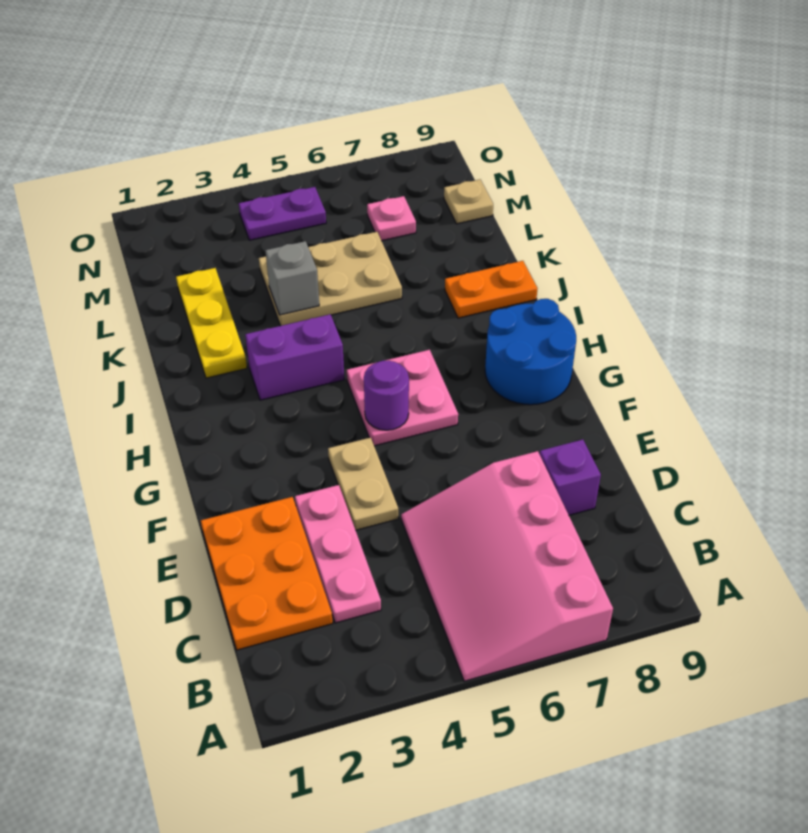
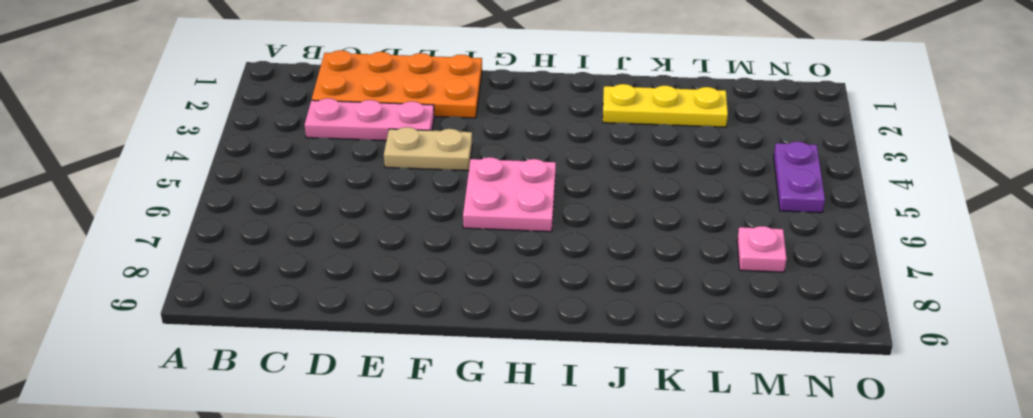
orange plate C1:F2 level 1 -> orange plate C1:E2 level 1
none -> pink slope A5:D7 level 1 top 7
none -> purple brick D8 level 1
none -> blue round brick G8:H9 level 1

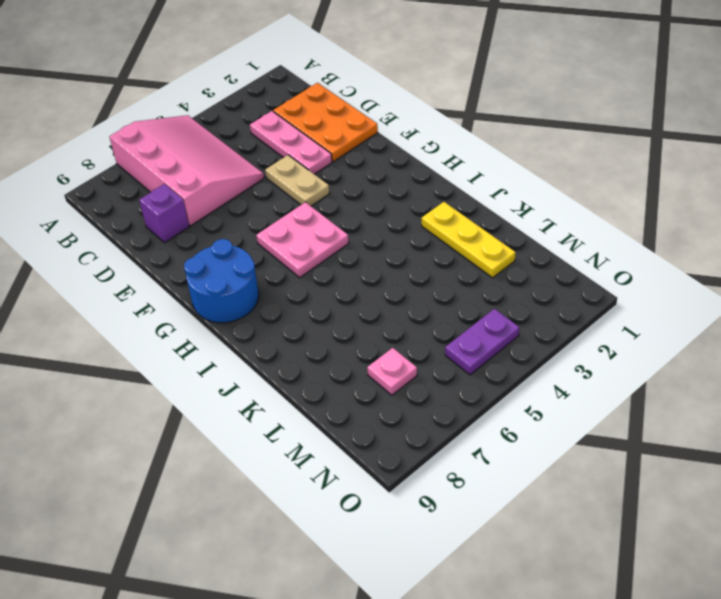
none -> purple brick I3:I4 level 1
none -> orange plate J8:J9 level 1
none -> tan plate K4:L6 level 1

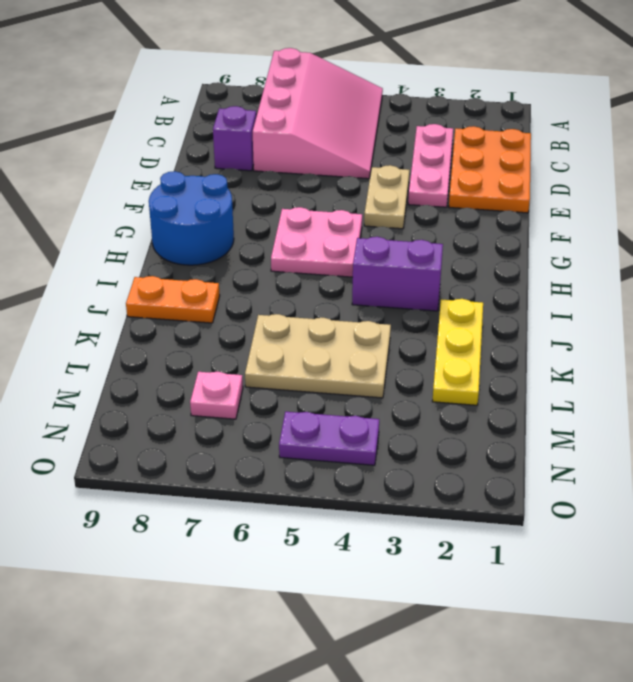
none -> tan plate M9 level 1
none -> purple round brick G5 level 2
none -> grey brick K4 level 2

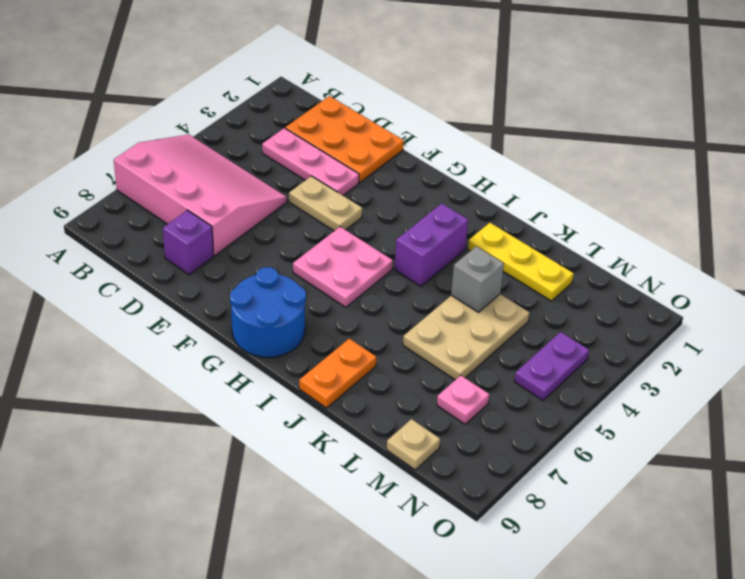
none -> purple round brick G5 level 2

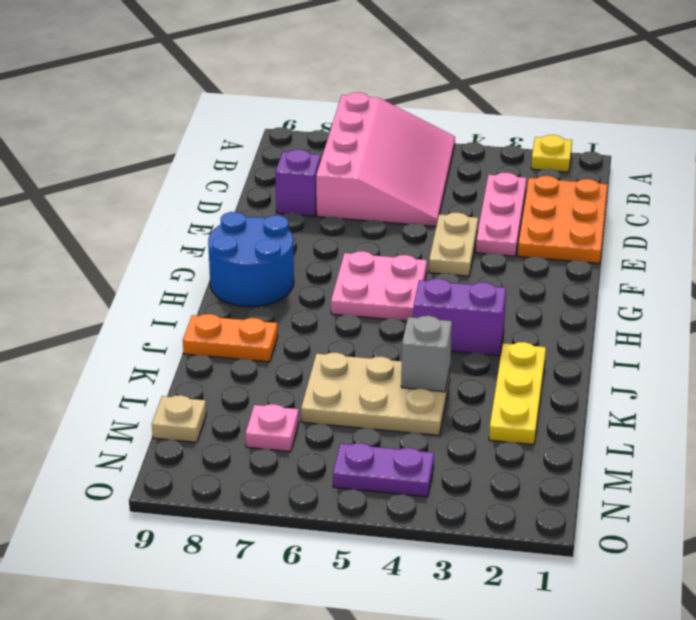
yellow plate A2 level 1 -> none
none -> purple round brick G5 level 2

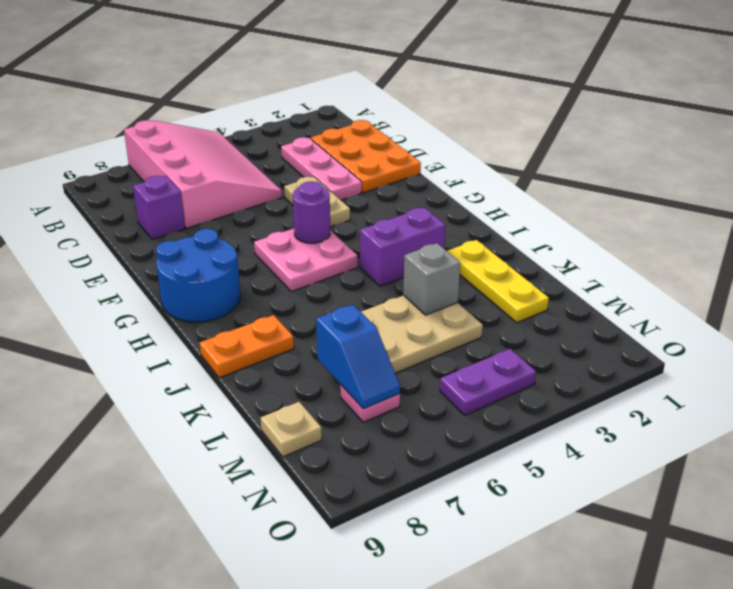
blue slope L7:M7 level 2 top L -> none

